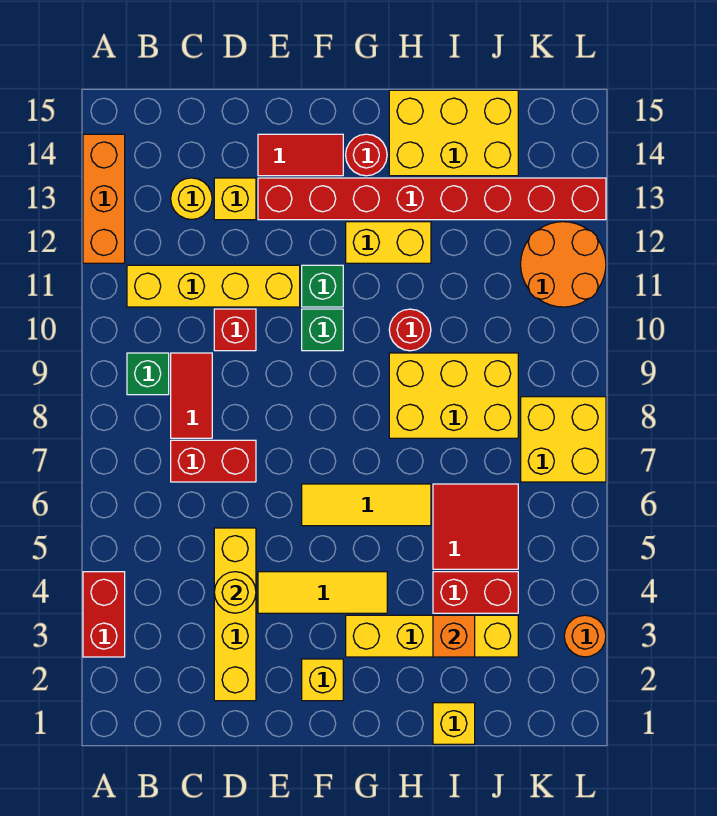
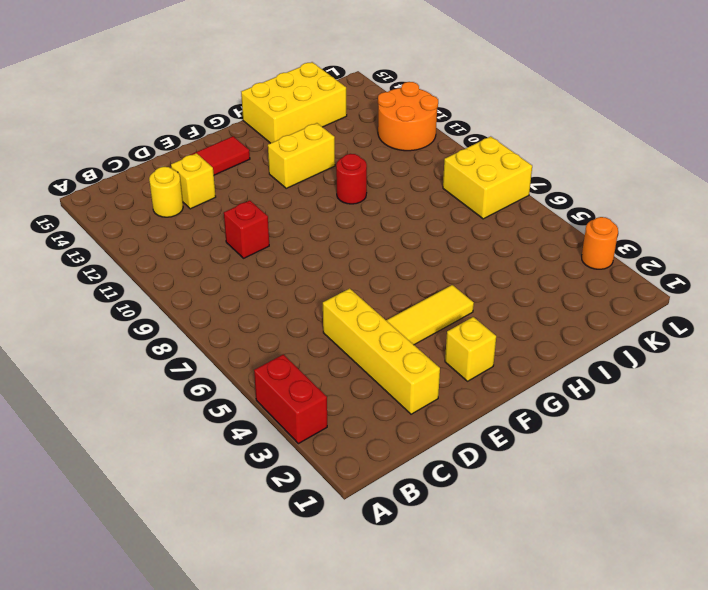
none -> orange brick A12:A14 level 1
none -> green brick B9 level 1
none -> yellow brick B11:E11 level 1
none -> red brick C7:D7 level 1

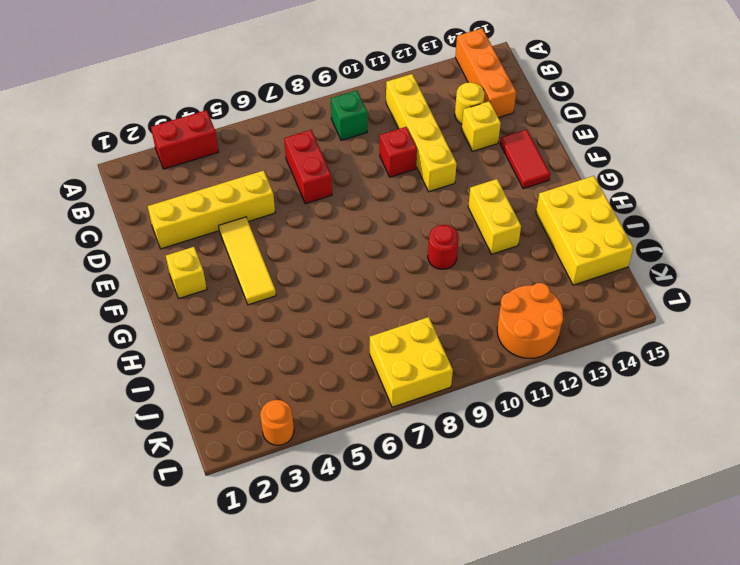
orange brick A14:C14 level 1 -> orange brick A12:A14 level 1
none -> red tile C8:C9 level 1
none -> red brick E13:L13 level 1
none -> yellow tile F6:H6 level 1
none -> green brick F10 level 1

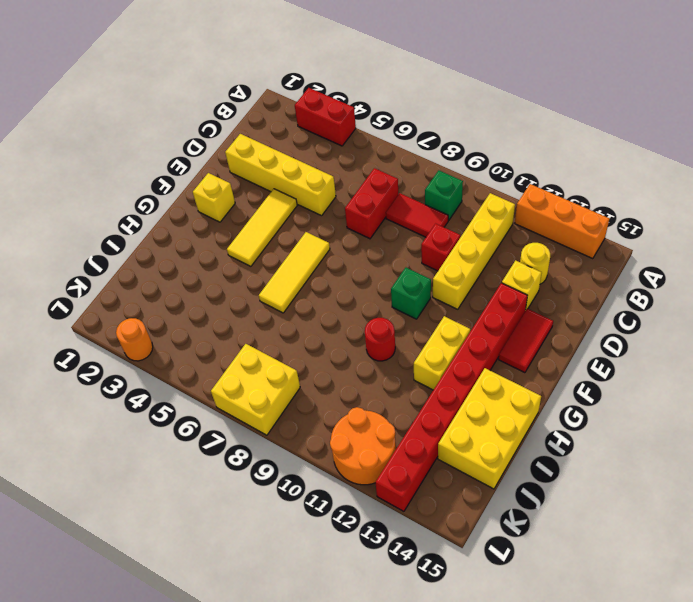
none -> green brick F11 level 1
none -> yellow brick G3:J3 level 1
none -> red round brick G14 level 1
none -> yellow brick H8:J9 level 1

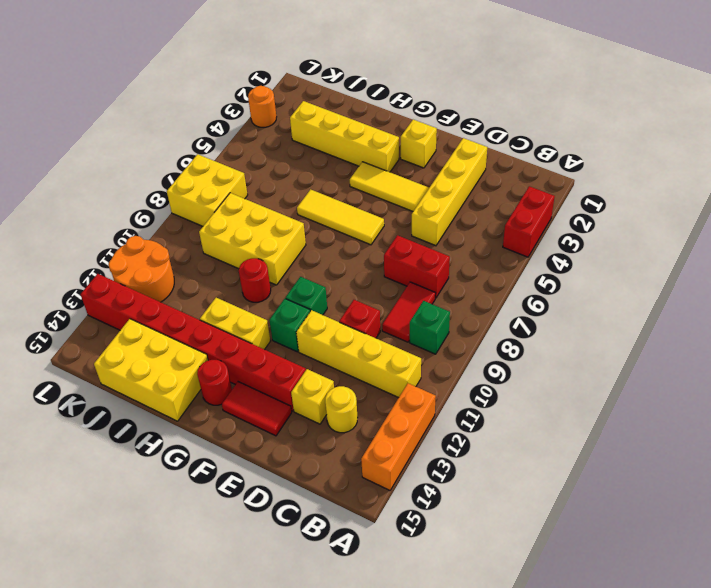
none -> yellow brick I1 level 1
none -> red brick I4:J4 level 1
none -> red tile I5:J6 level 1
none -> yellow round brick D4 level 2

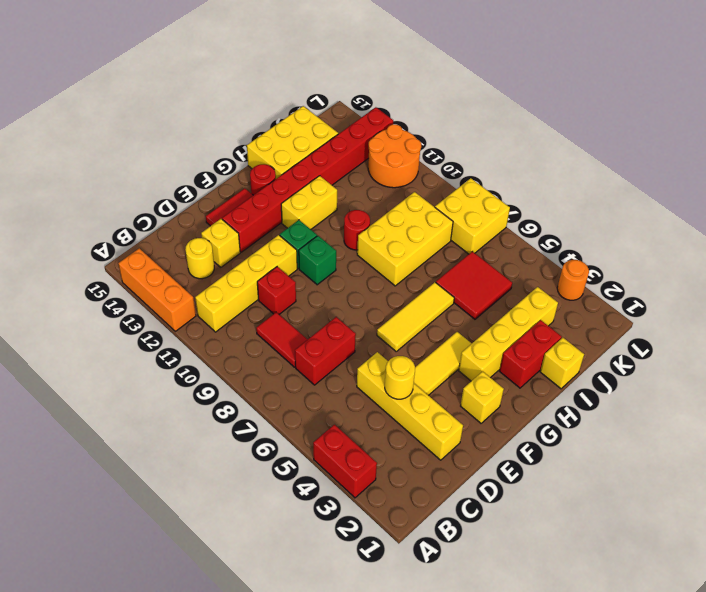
red brick H2:I2 level 1 -> red brick I4:J4 level 1
none -> green brick B9 level 1
none -> orange brick I3 level 2

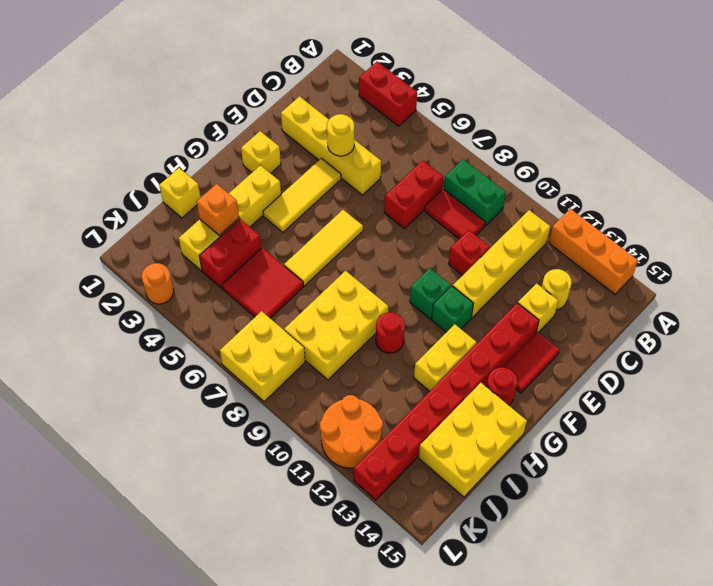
green brick B8:B9 level 1 -> green brick B9 level 1

